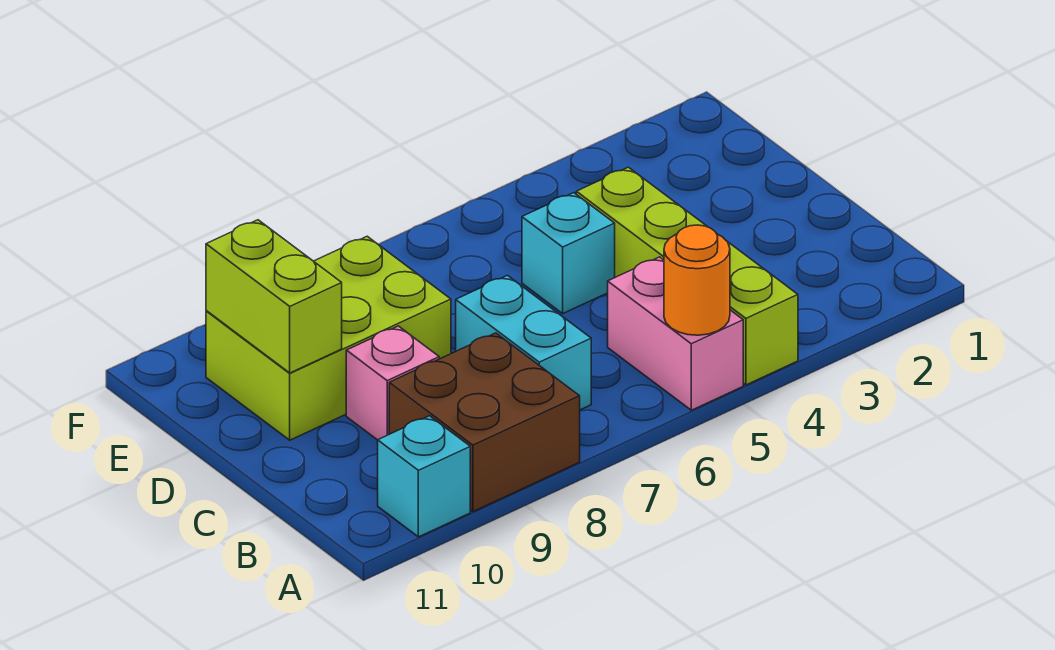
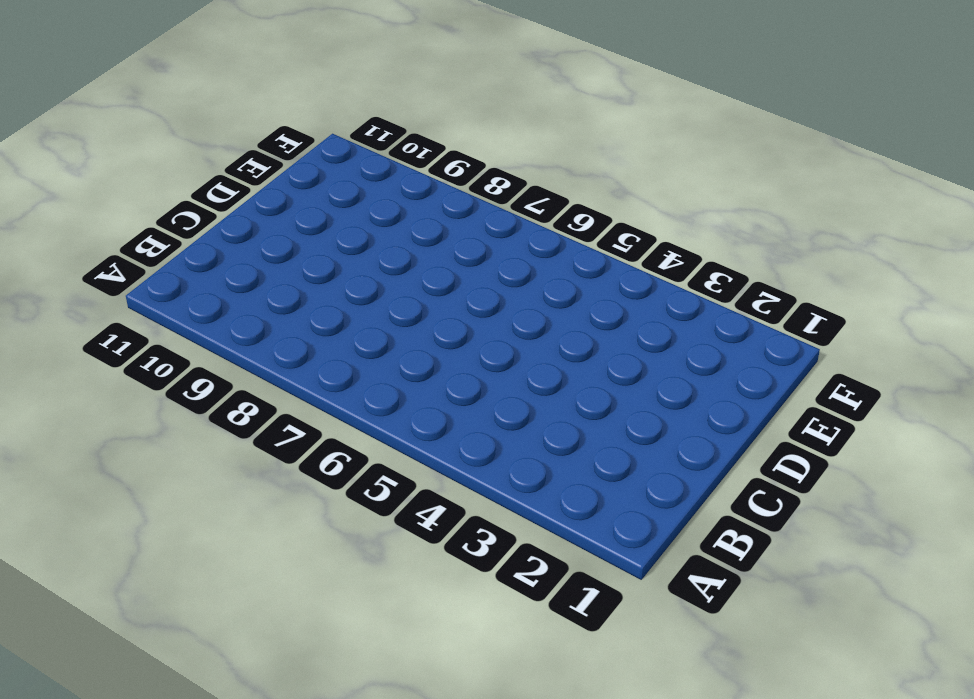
none -> lime brick A4:D4 level 1
none -> pink brick A5:B5 level 1

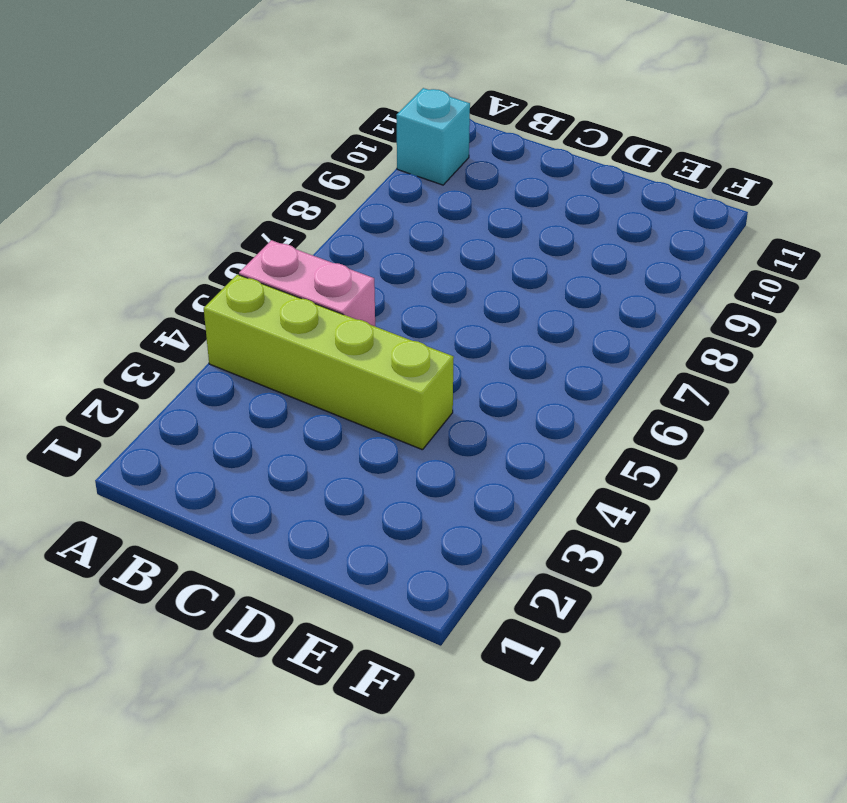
none -> brown brick A8:B9 level 1
none -> cyan brick B7:C7 level 1

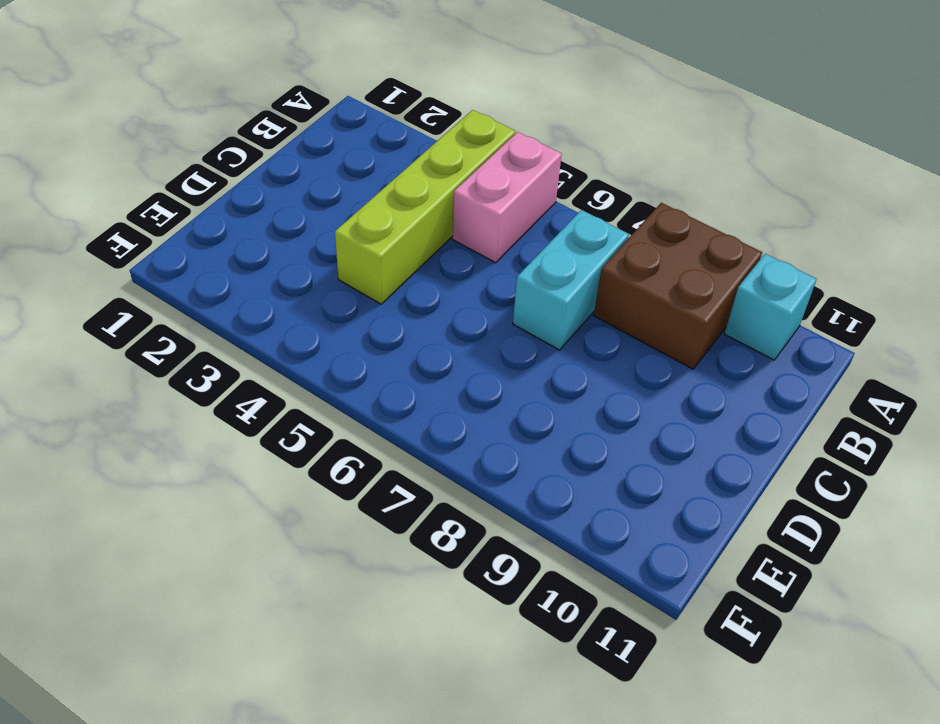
none -> pink brick C9 level 1
none -> cyan brick D5 level 1

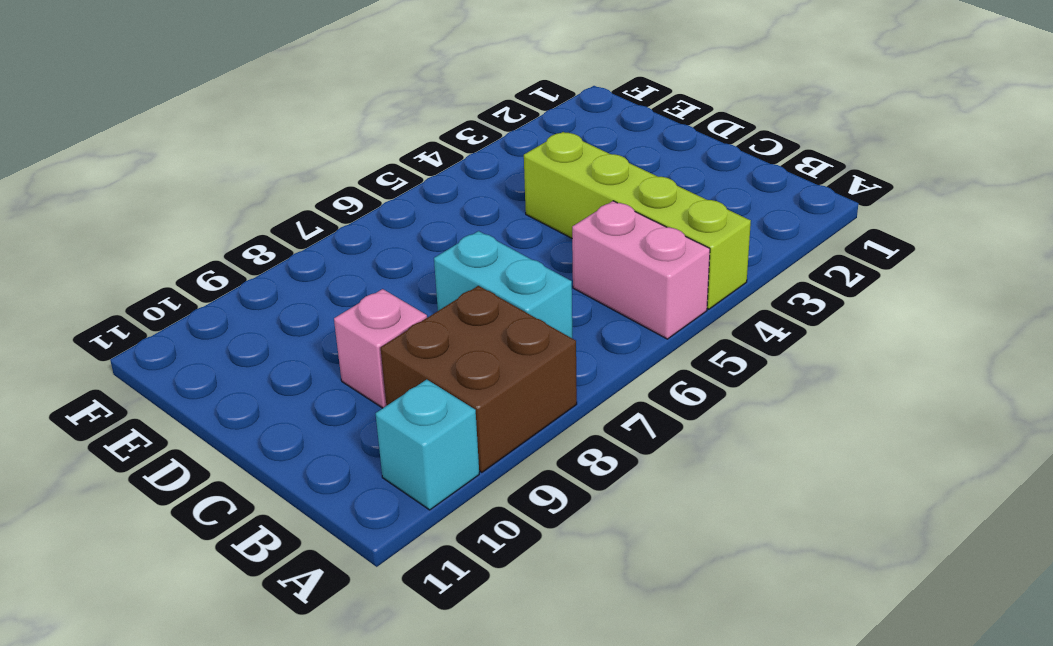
none -> cyan brick D5 level 1
none -> lime brick D8:E10 level 1

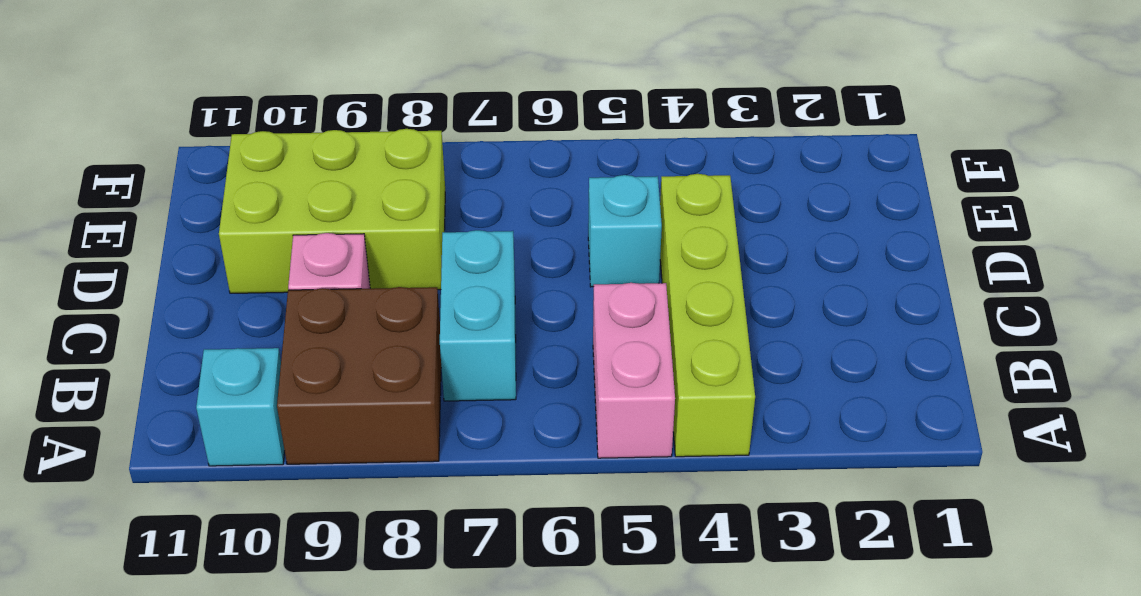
none -> orange round brick A5 level 2
none -> lime brick D10:E10 level 2

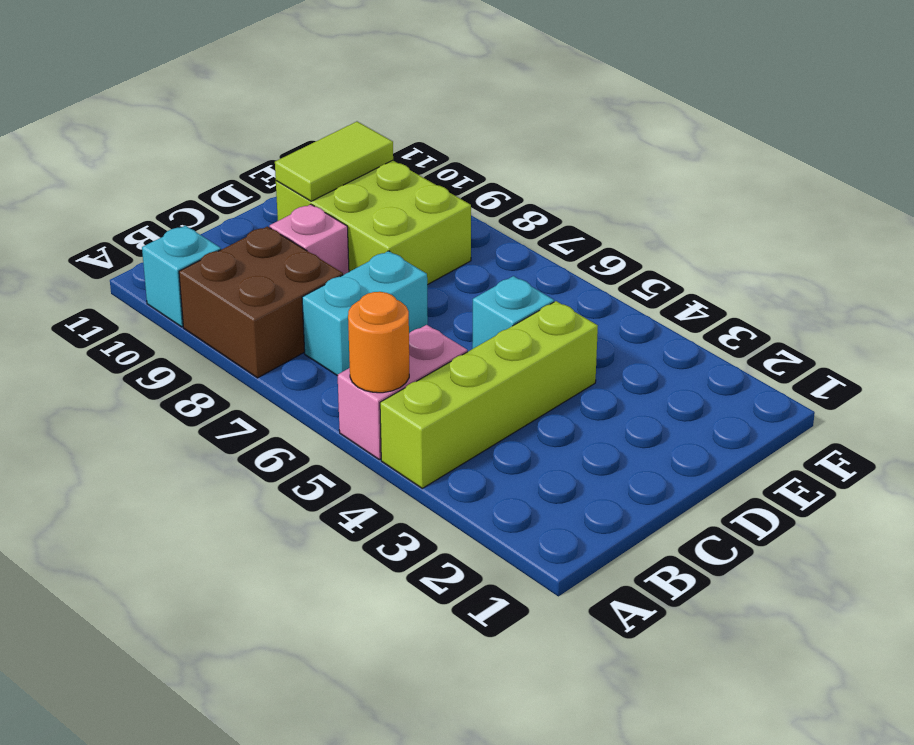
lime tile D10:E10 level 2 -> lime brick D10:E10 level 2

